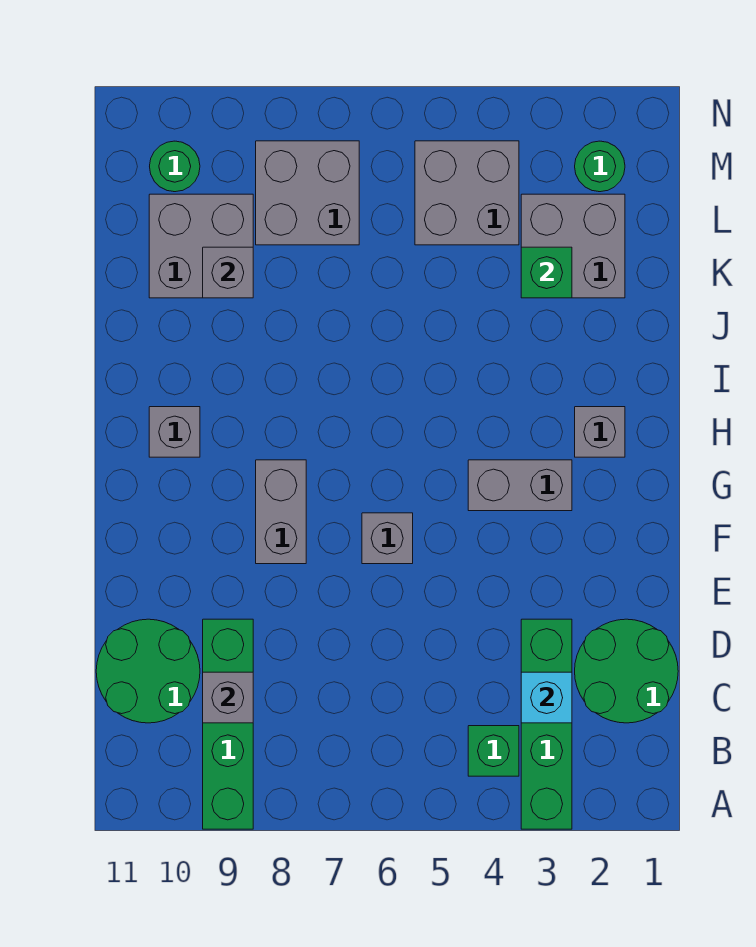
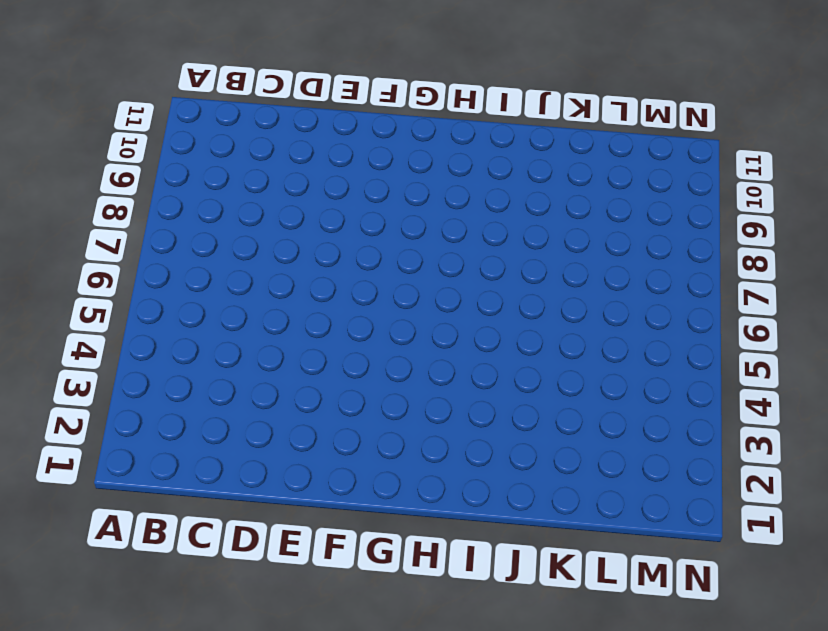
none -> green brick A3:D3 level 1
none -> green brick A9:D9 level 1
none -> green brick B4 level 1

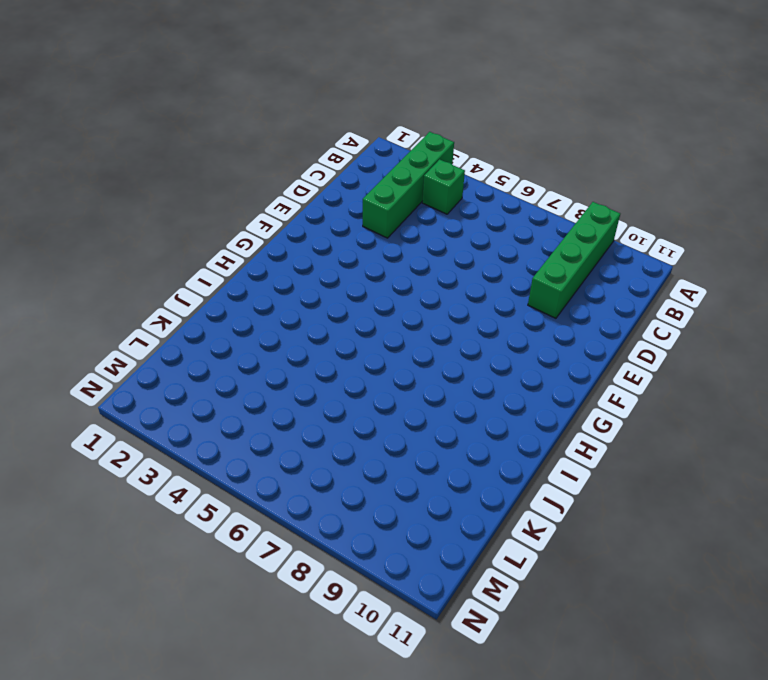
none -> green round brick C1:D2 level 1
none -> green round brick C10:D11 level 1
none -> grey brick F6 level 1

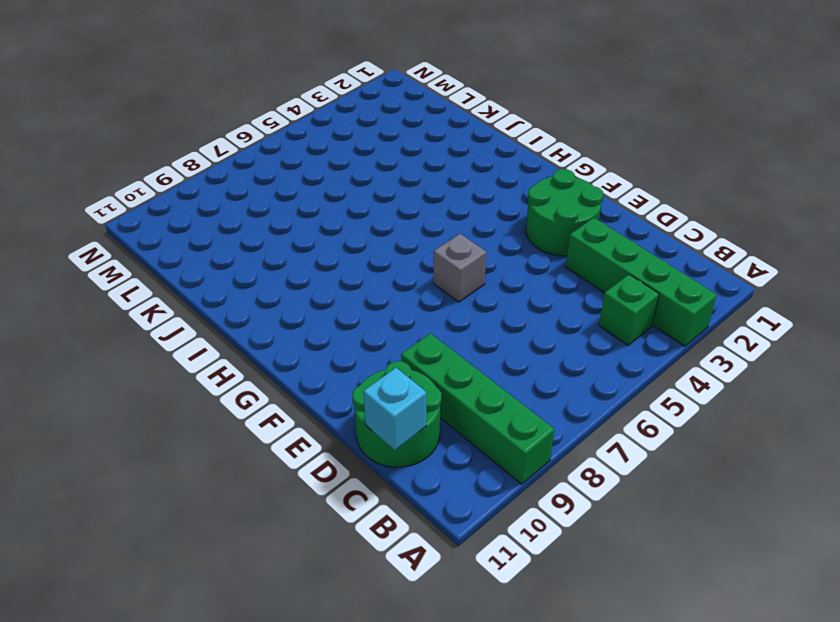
cyan brick C11 level 2 -> cyan brick C3 level 2
green round brick E2:F3 level 1 -> green round brick C1:D2 level 1
none -> grey brick F8:G8 level 1
none -> grey brick G3:G4 level 1
none -> grey brick H2 level 1

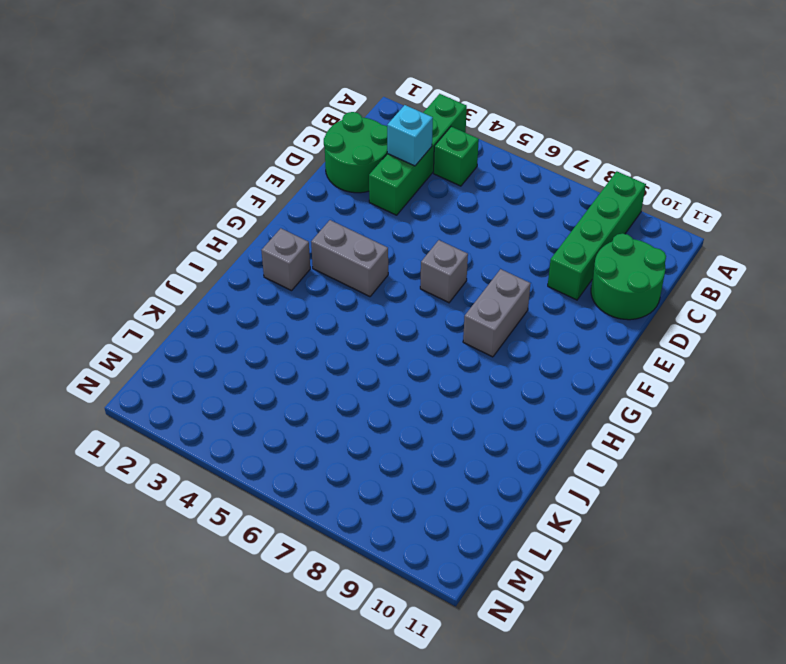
none -> grey brick H10 level 1
none -> grey brick K2:L3 level 1
none -> grey brick K9:L10 level 1

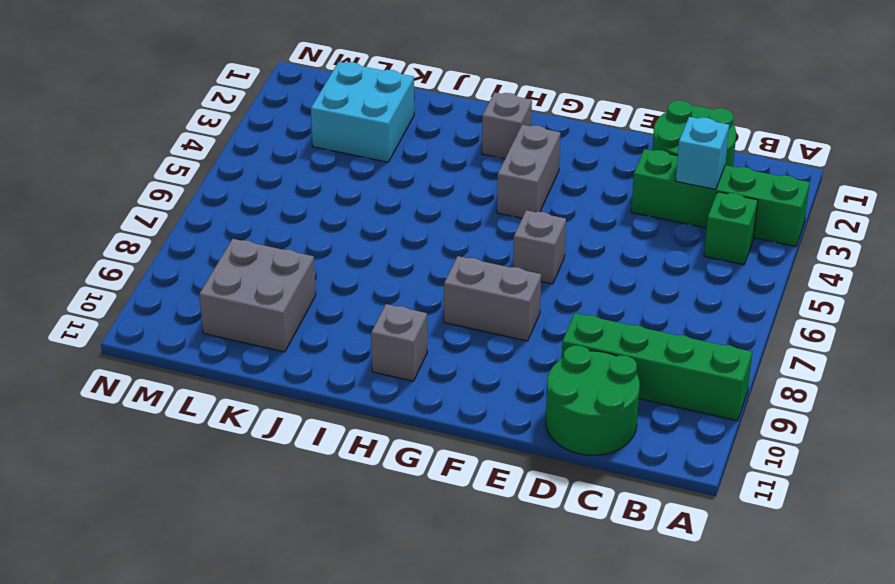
cyan brick K2:L3 level 1 -> grey brick K2:L3 level 1
none -> grey brick L4:M5 level 1
none -> grey brick L7:M8 level 1
none -> green round brick M2 level 1

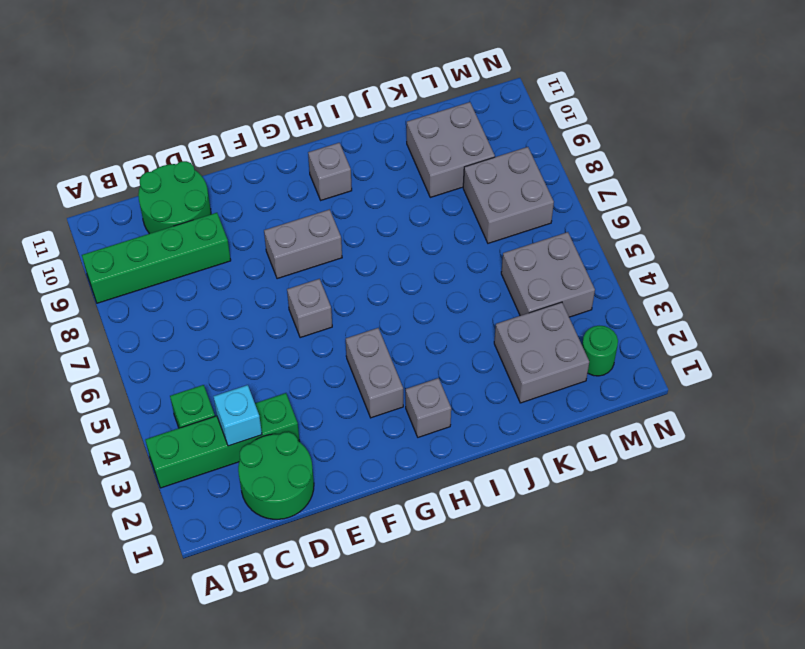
none -> green round brick M10 level 1
none -> grey brick C9 level 2
none -> green brick K3 level 2

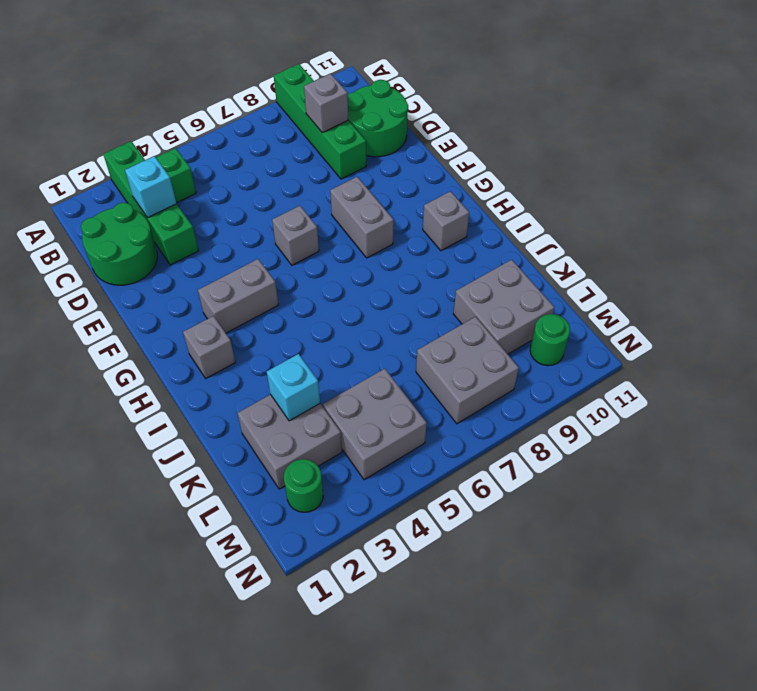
cyan brick K3 level 2 -> green brick K3 level 2
none -> grey brick K9 level 2

